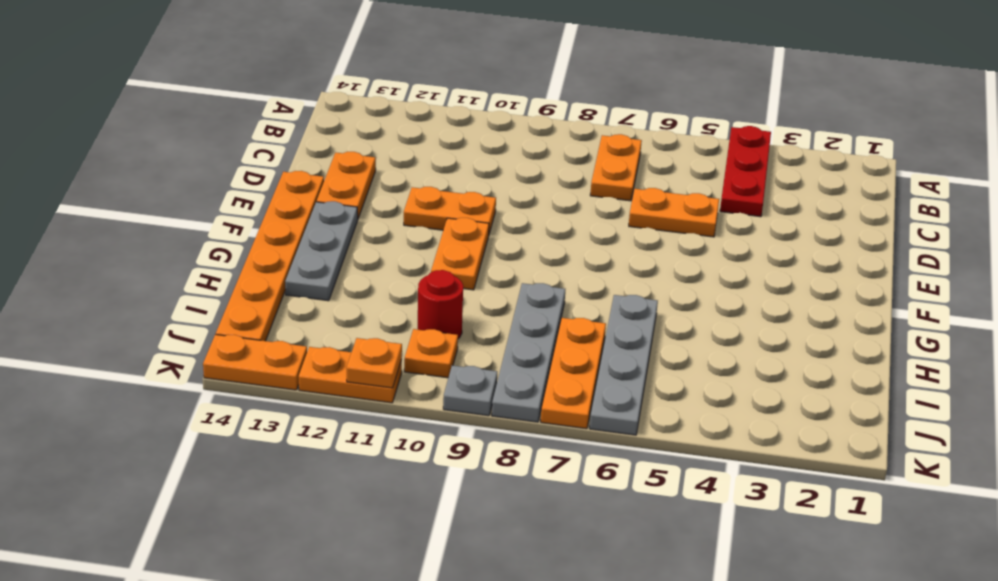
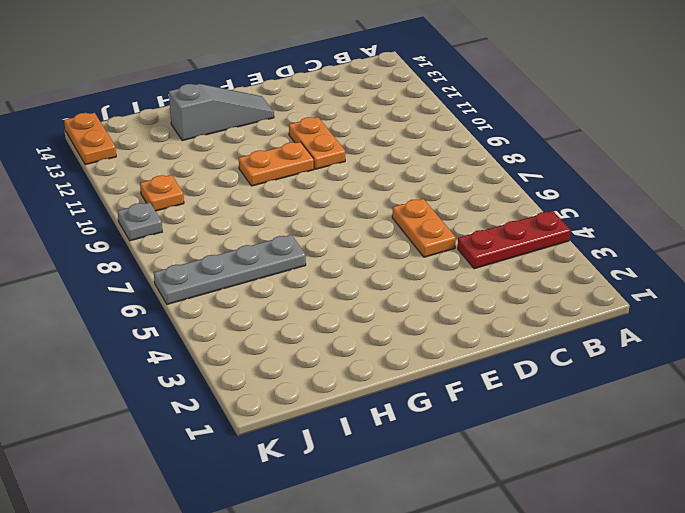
grey slope F13:H13 level 1 top H -> grey plate F13:H13 level 1
none -> orange plate B7:C7 level 1
none -> orange plate D13:E13 level 1
none -> orange plate E14:J14 level 1

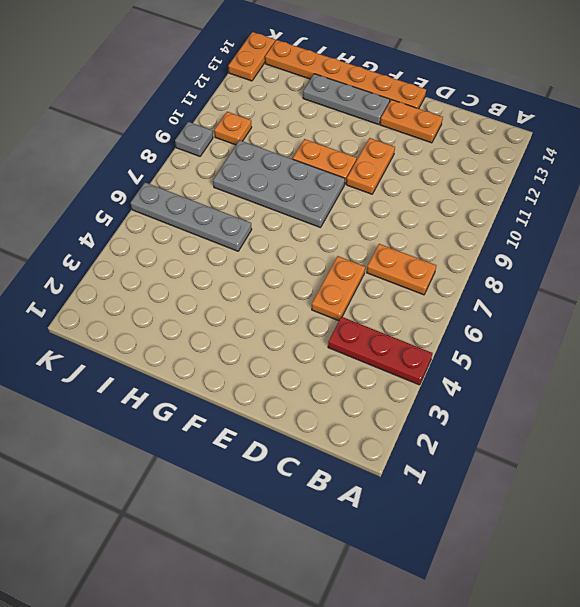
grey plate F8:I9 level 1 -> grey plate H8:K8 level 1
none -> orange plate I7:K7 level 1
none -> red round brick I10 level 1
none -> orange plate K11:K12 level 1

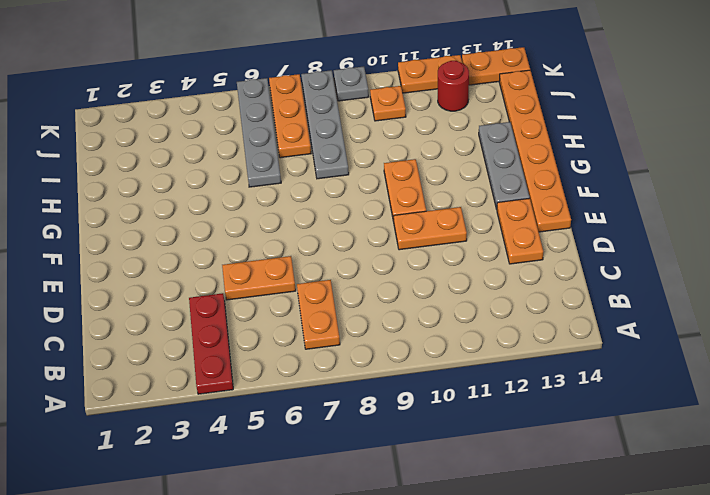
red round brick J12 level 1 -> red round brick I10 level 1
none -> orange plate K11 level 2

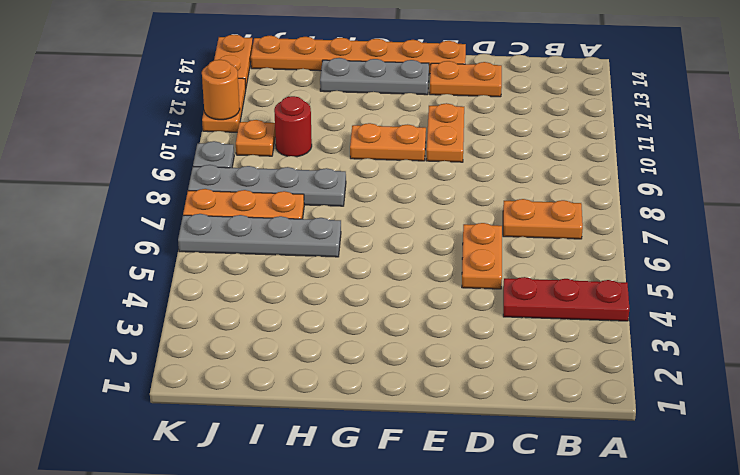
orange round brick K11 level 2 -> orange plate K11 level 2

